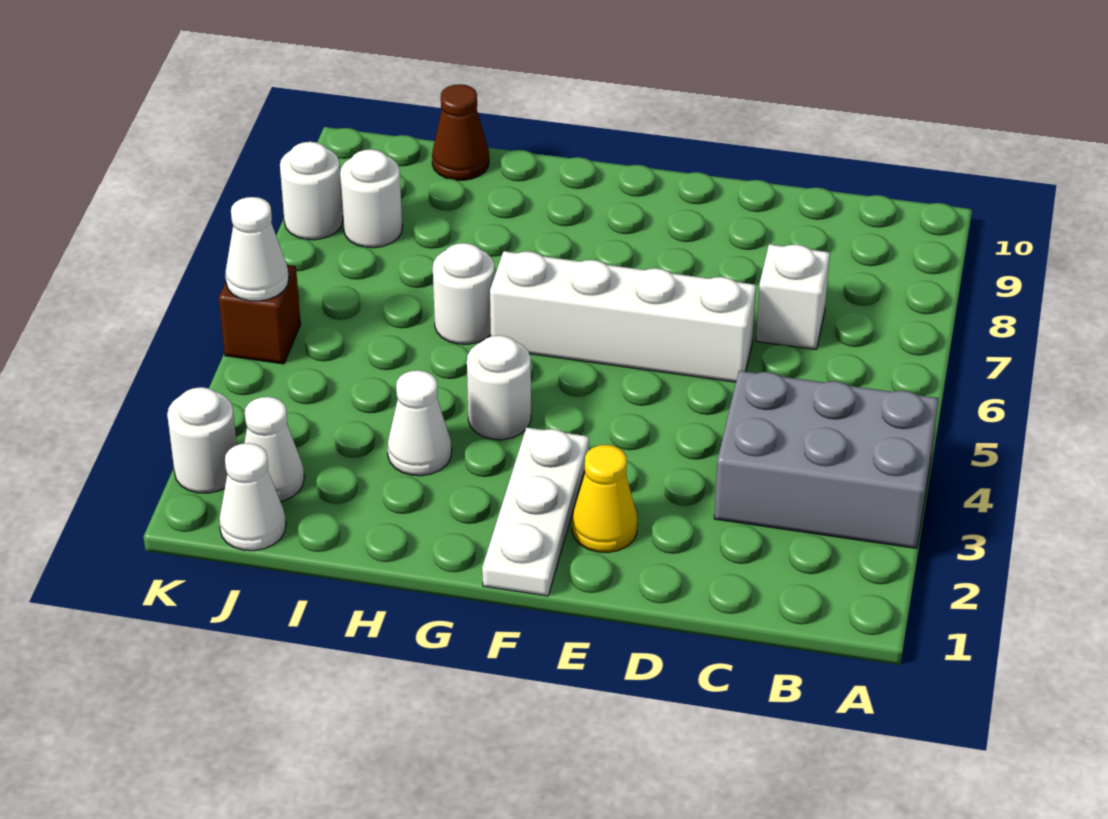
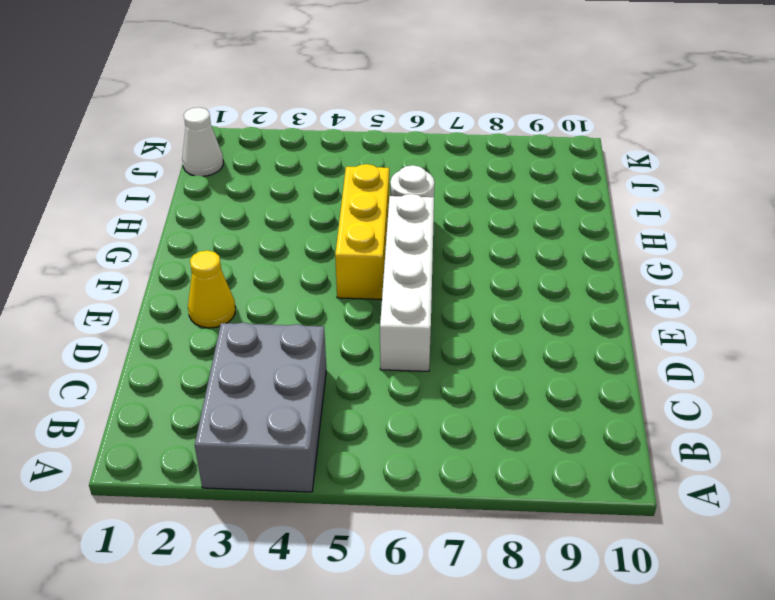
yellow brick F5:H5 level 1 -> none
none -> white brick C7 level 1
none -> white plate F1:F3 level 1
none -> white round brick G4 level 1

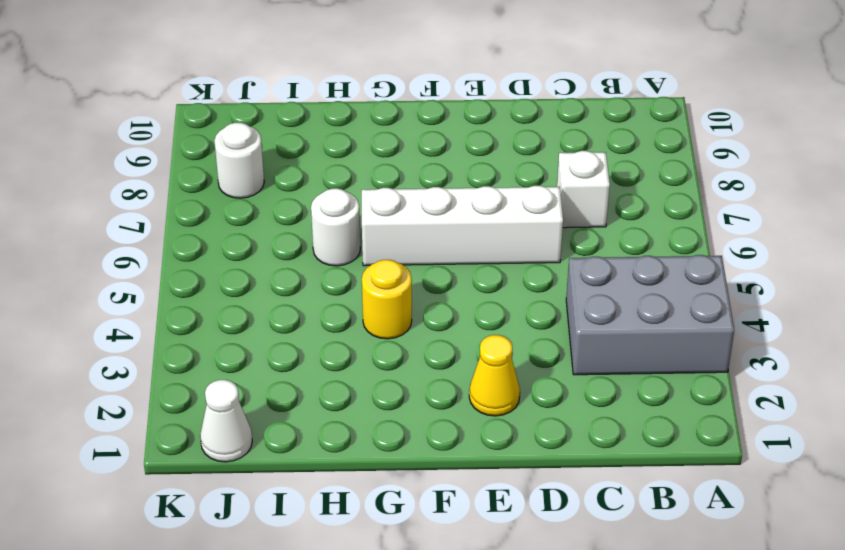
yellow round brick G4 level 1 -> white round brick G4 level 1
none -> white plate F1:F3 level 1
none -> white cone H3 level 1
none -> brown cone I10 level 1

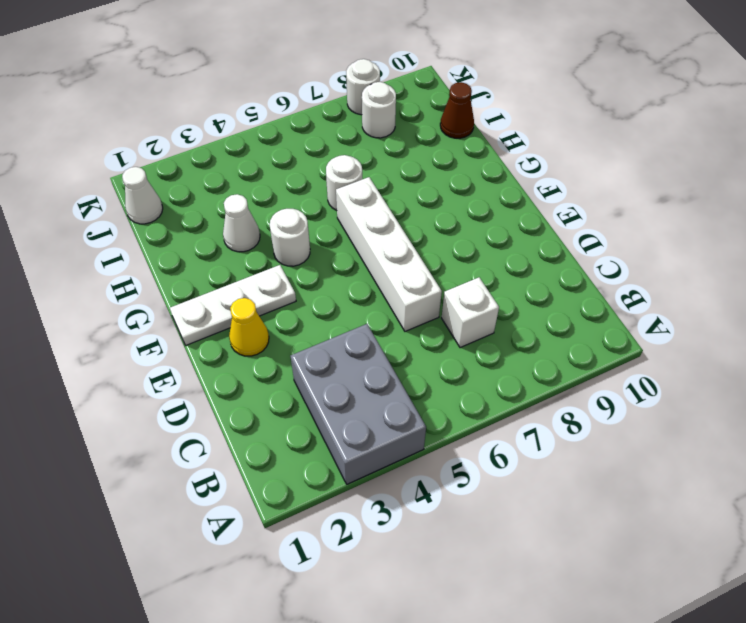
none -> white cone J2 level 1
none -> white round brick K2 level 1
none -> brown brick K5 level 1

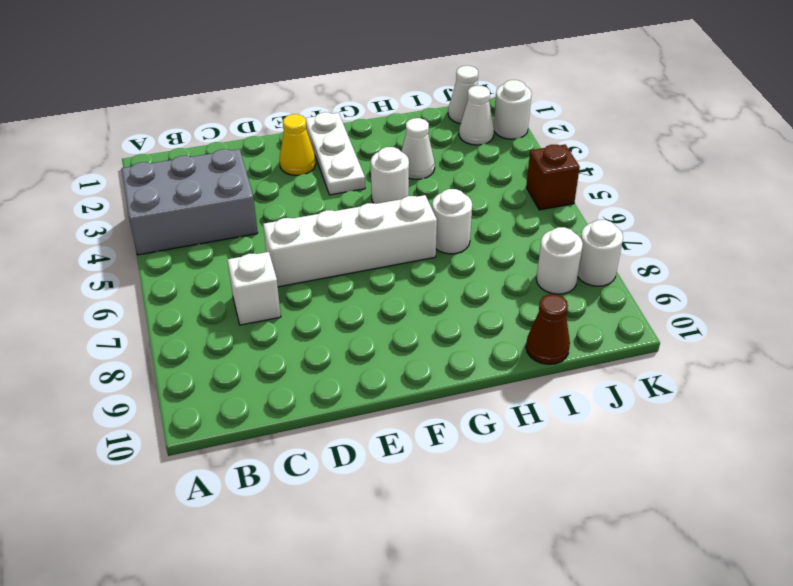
none -> white cone K5 level 2

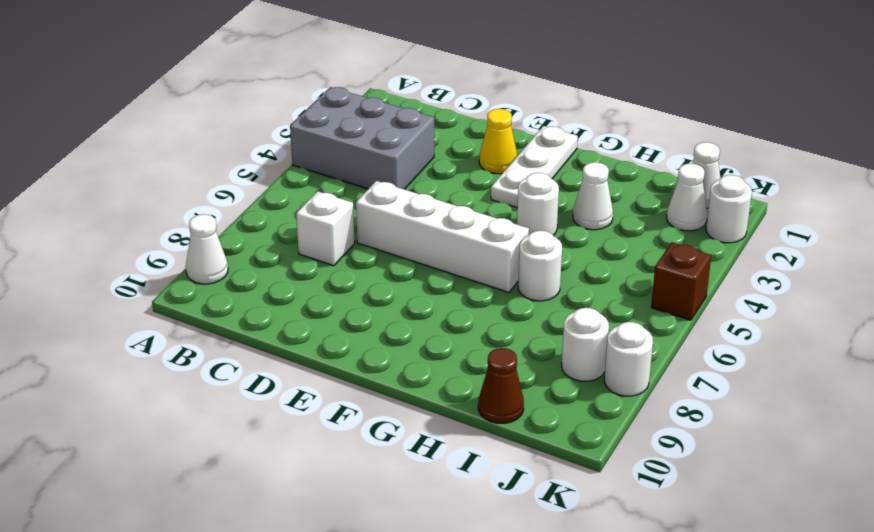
white cone A9 level 1 -> white cone K5 level 2

